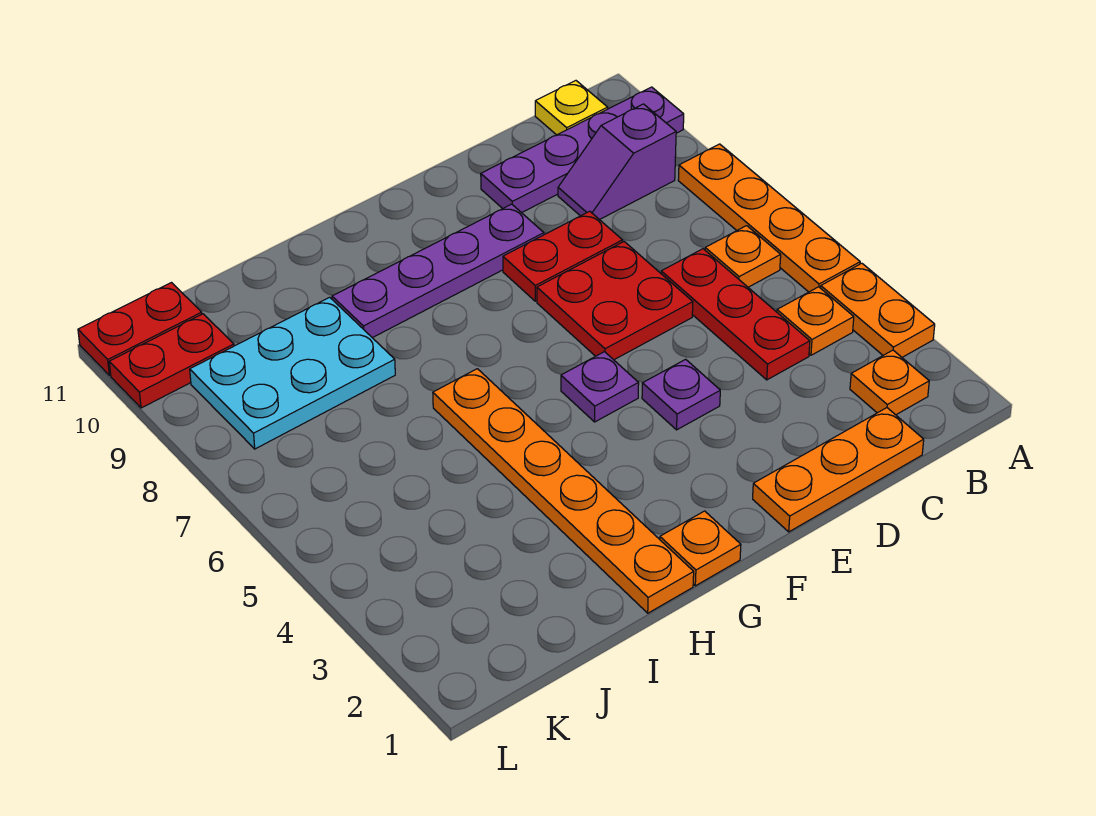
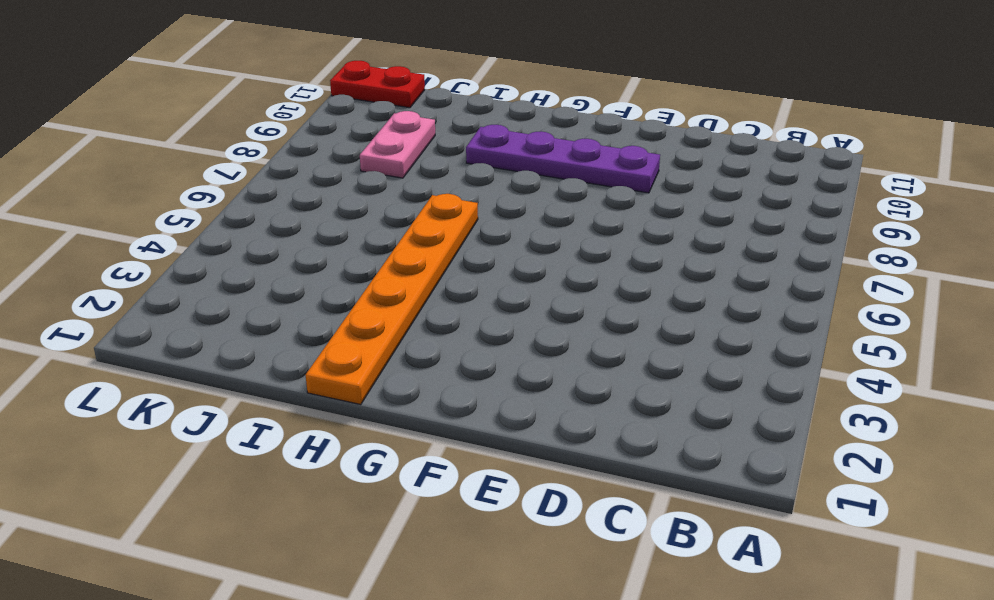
pink plate J8:J9 level 1 -> cyan plate I8:K9 level 1
none -> orange plate A3:A4 level 1
none -> orange plate A5:A8 level 1
none -> purple plate A10:D10 level 1

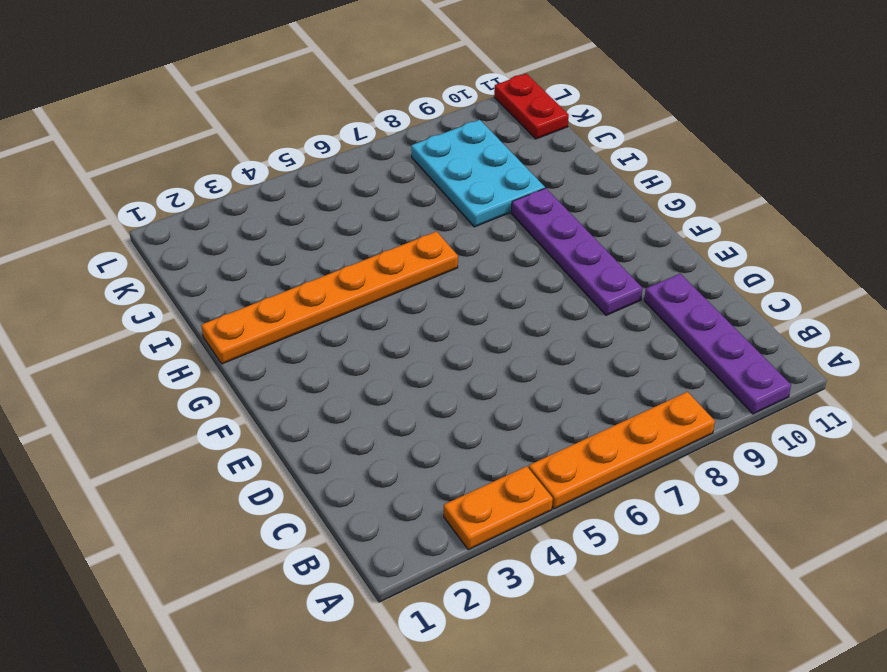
none -> orange plate B2 level 1
none -> orange plate B4 level 1
none -> orange plate B6 level 1

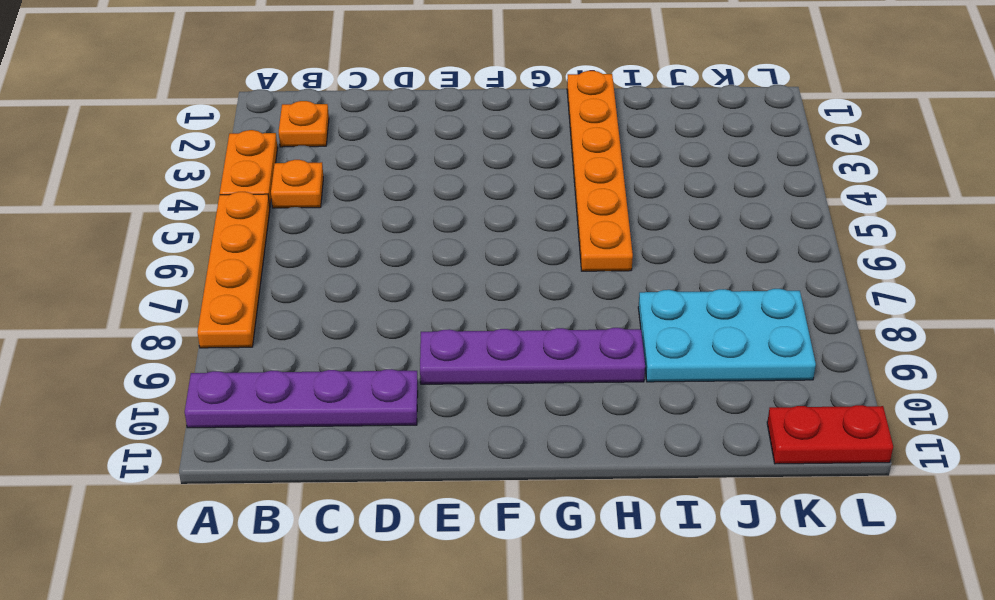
none -> orange plate B6 level 1
none -> purple slope B9:C9 level 1 top B
none -> yellow plate B11 level 1

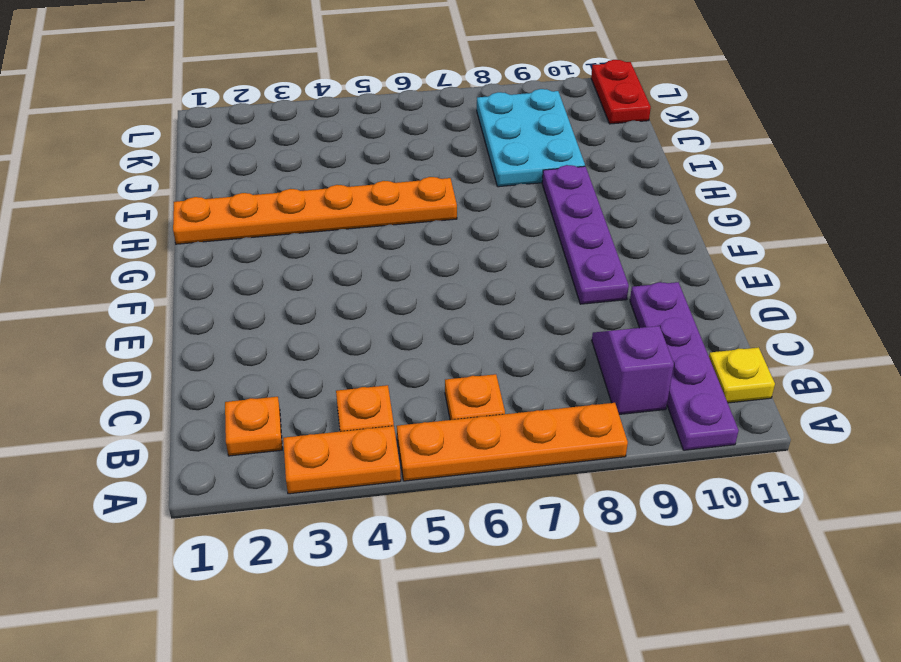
none -> orange plate C1:E1 level 1
none -> red plate C4:C6 level 1
none -> red plate D6:E7 level 1

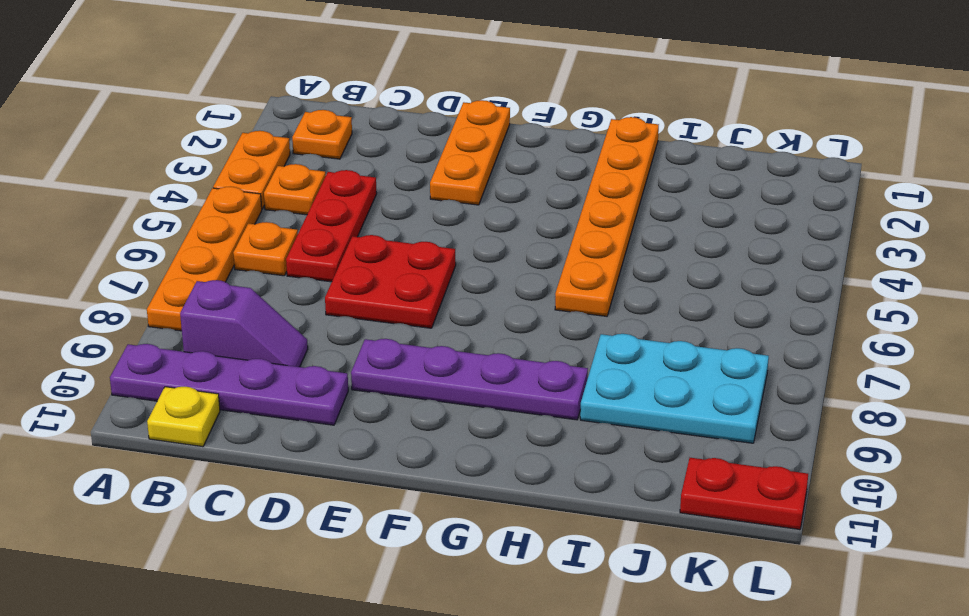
orange plate E1:E3 level 1 -> orange plate C1:E1 level 1
none -> red plate D8:E8 level 1
none -> purple plate E4 level 1
none -> purple plate F5 level 1

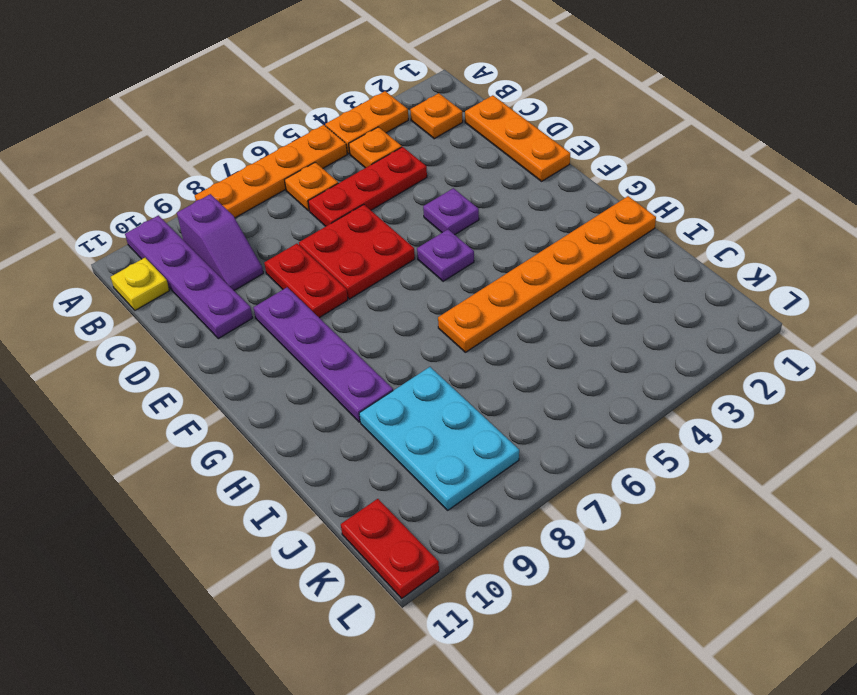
none -> orange plate G1 level 1
none -> red plate K10:L10 level 1

